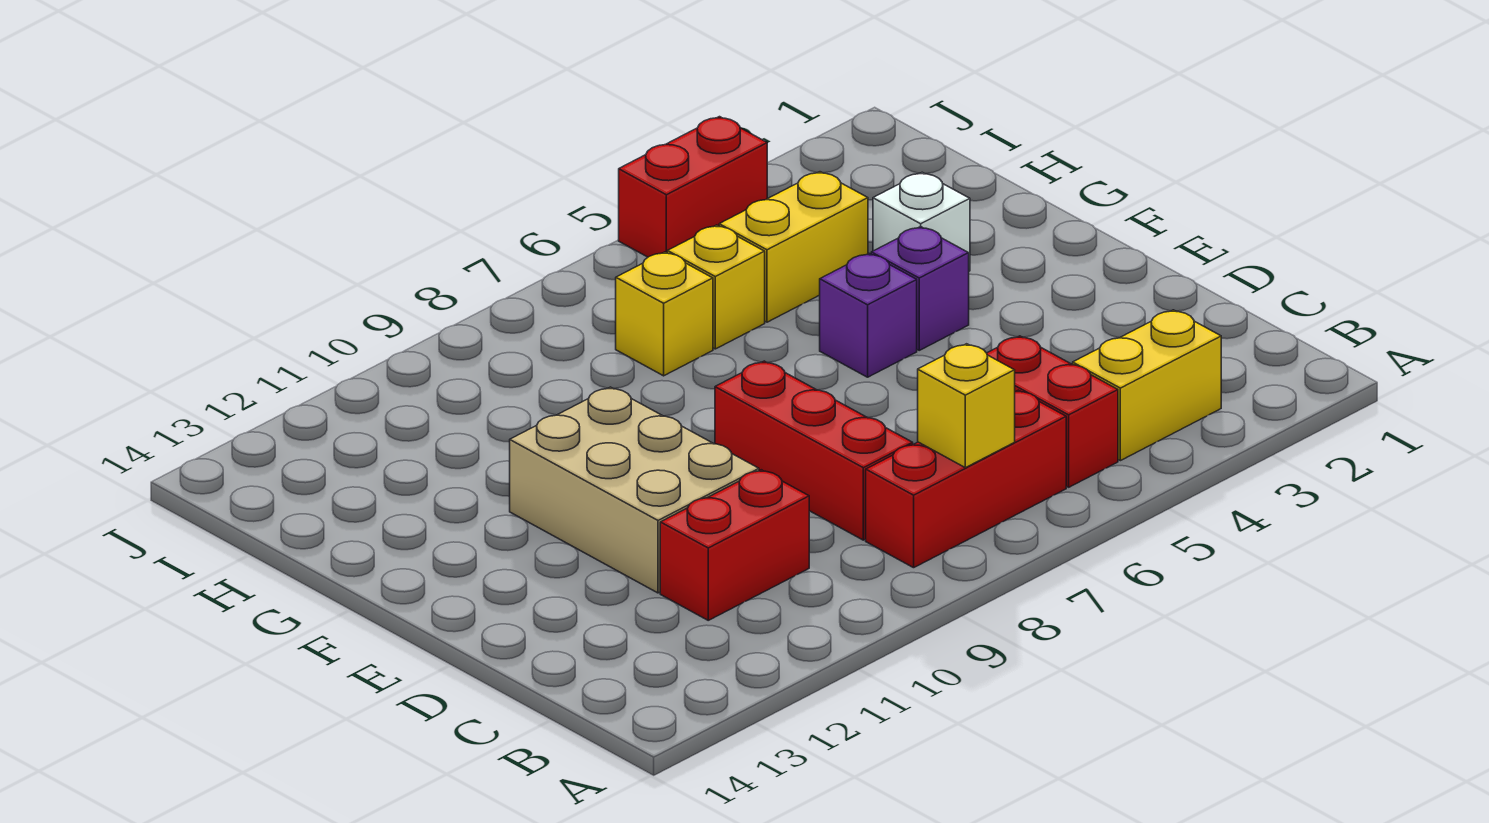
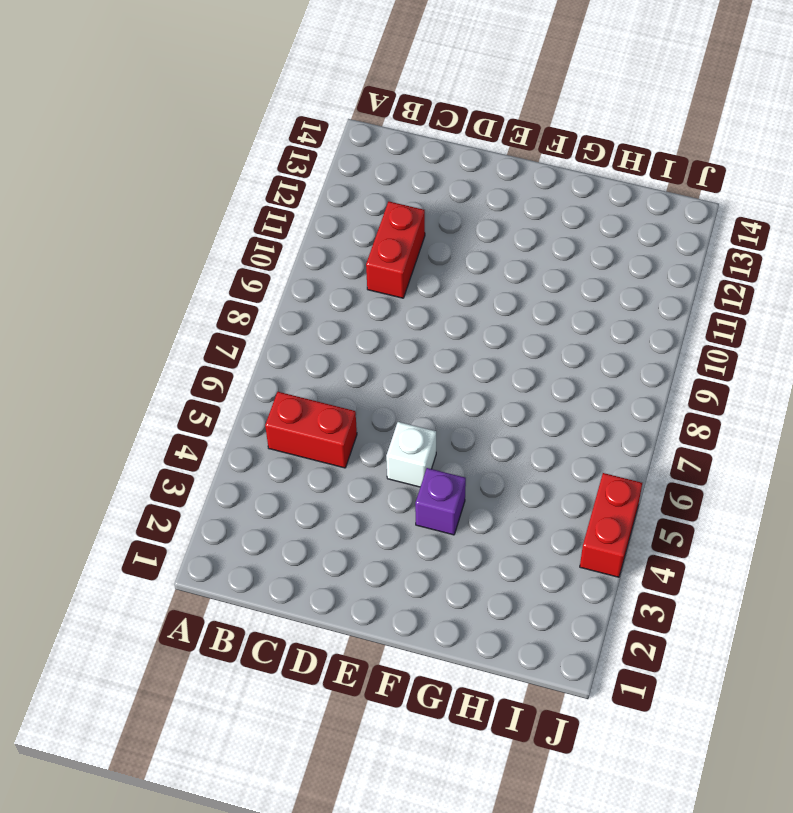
white brick E5 level 1 -> white brick G3 level 1
none -> yellow brick B3:B4 level 1
none -> red brick B6:B8 level 1
none -> red brick C8:E8 level 1

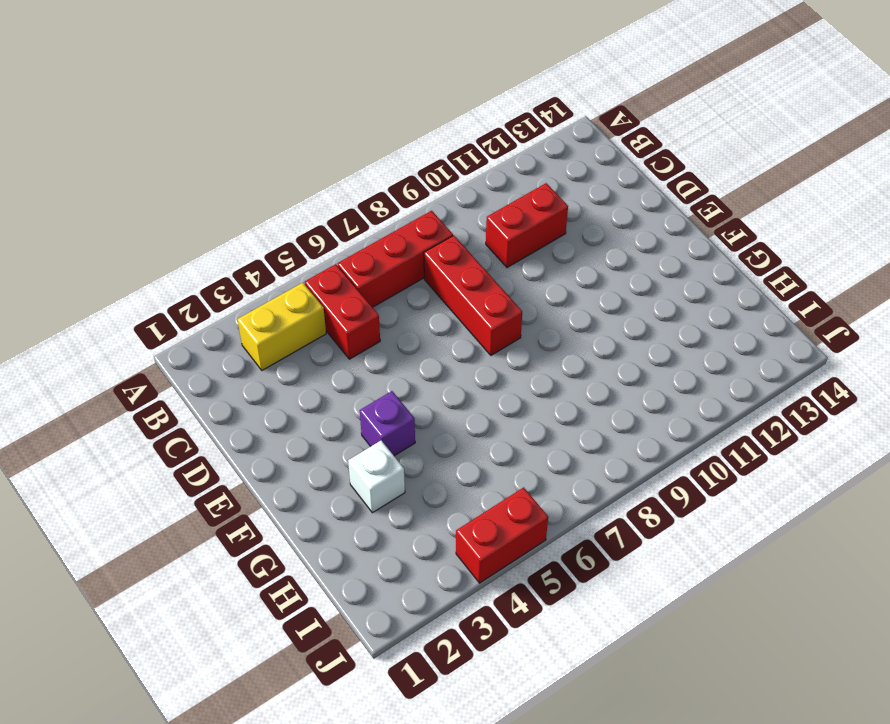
none -> tan brick D10:F11 level 1
none -> purple brick F5 level 1
none -> yellow brick H4:H5 level 1

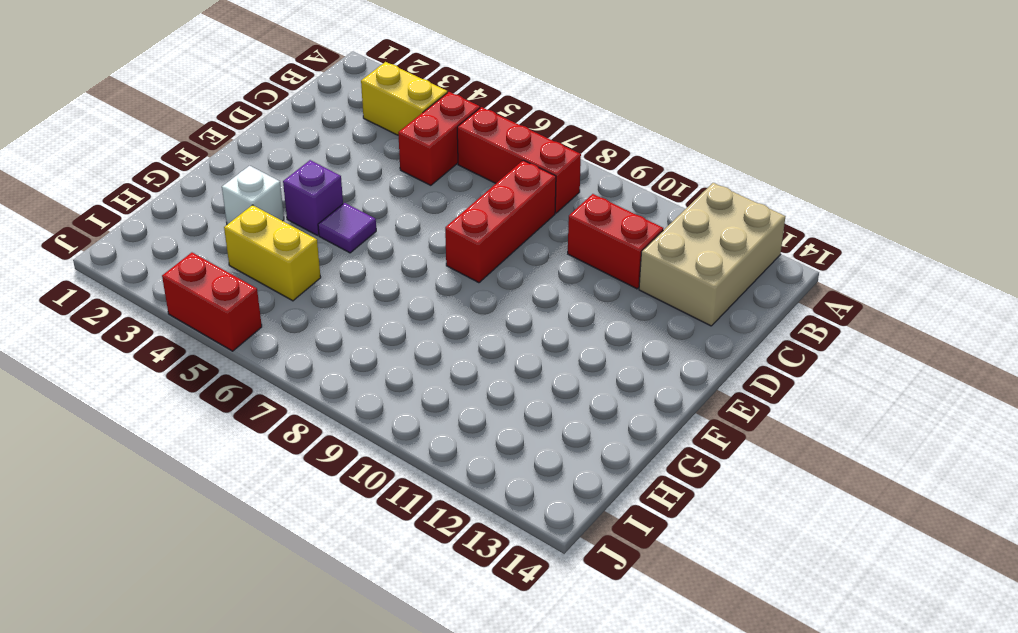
tan brick A12:C13 level 1 -> tan brick D10:F11 level 1
purple tile F5 level 1 -> purple brick F5 level 1
none -> yellow brick H6 level 1
none -> yellow brick H7 level 1
none -> yellow brick B7 level 2

